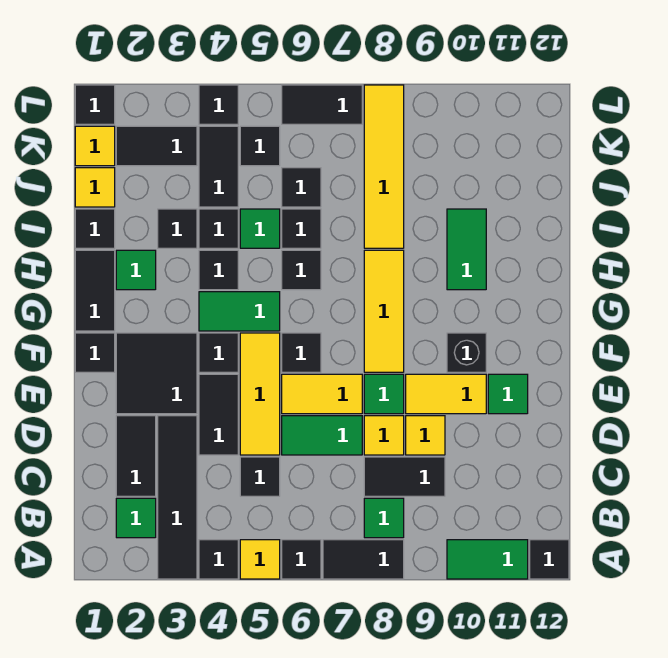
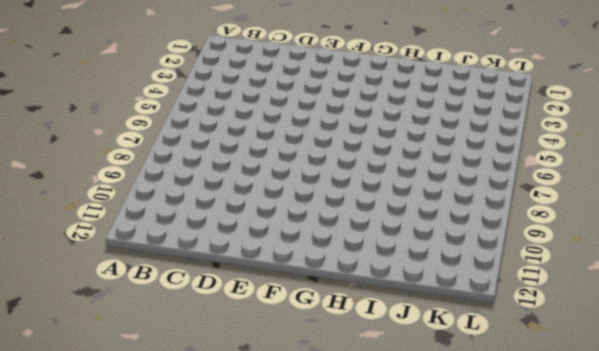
none -> black tile A3:D3 level 1
none -> black tile A4 level 1
none -> yellow tile A5 level 1
none -> black tile A6 level 1

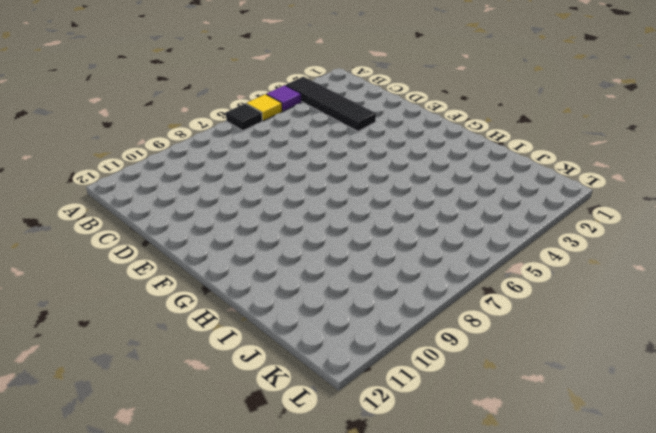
purple tile A4 level 1 -> black tile A4 level 1
none -> black tile A7:A8 level 1
none -> green tile A10:A11 level 1
none -> black tile A12 level 1
none -> green tile B2 level 1

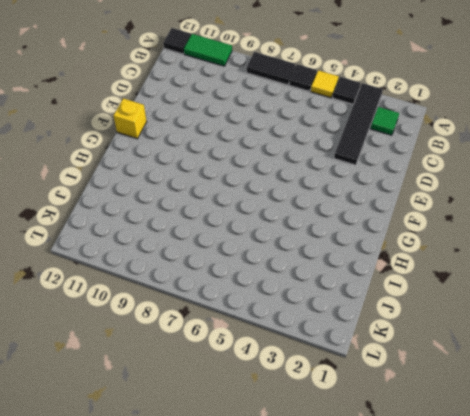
yellow brick F12 level 1 -> none
none -> green tile B8 level 1
none -> black tile C2:D2 level 1
none -> black tile C5 level 1
none -> black tile C8:C9 level 1

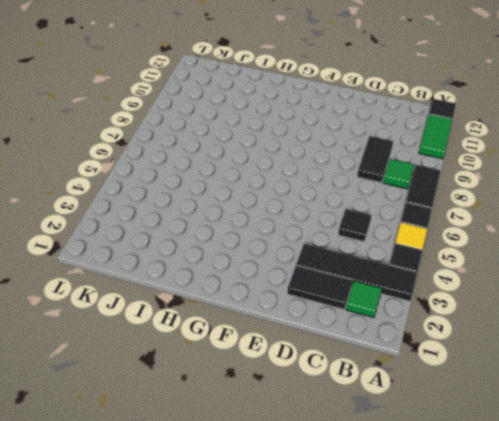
none -> black tile D4:E4 level 1
none -> yellow tile D5:F5 level 1
none -> green tile D6:D7 level 1
none -> yellow tile D8 level 1

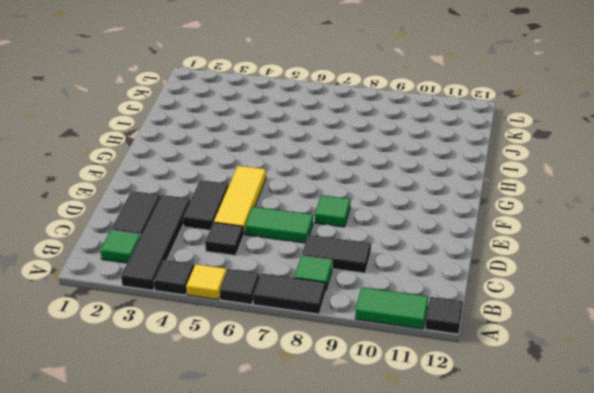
none -> yellow tile D8 level 1
none -> yellow tile D9 level 1
none -> black tile E2:F3 level 1
none -> yellow tile E6:E7 level 1

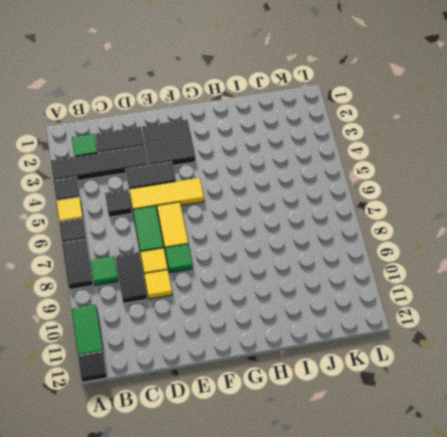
none -> yellow tile E9:E10 level 1
none -> green tile E11 level 1
none -> black tile F1 level 1
none -> black tile F4 level 1

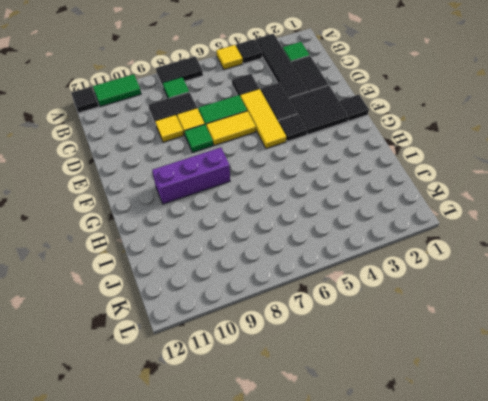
purple brick G8:G10 level 1 -> yellow tile F8:H8 level 1
none -> black tile A6 level 1
none -> yellow tile E9:E10 level 1
none -> green tile E11 level 1
none -> black tile F6 level 1

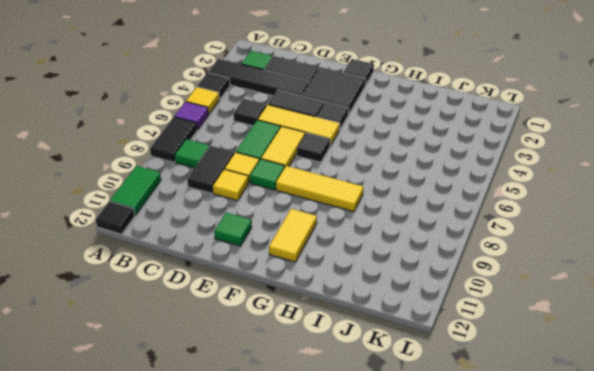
purple tile A6 level 1 -> black tile A6 level 1
yellow tile G10:G11 level 1 -> yellow tile E9:E10 level 1
none -> black brick F10 level 1
none -> black tile G1:H1 level 1
none -> green tile G4:G5 level 1
none -> green tile H2 level 1

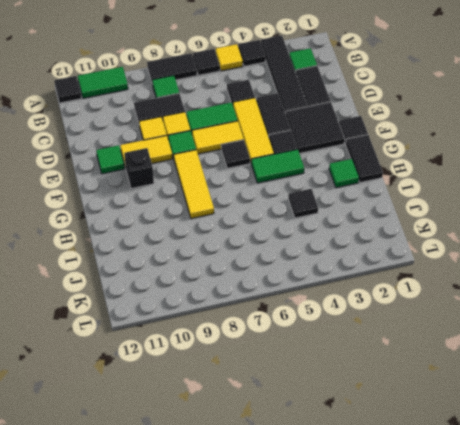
none -> black tile H4 level 1
none -> black tile H6 level 1
none -> green tile H10:I10 level 1
none -> black tile I1 level 1

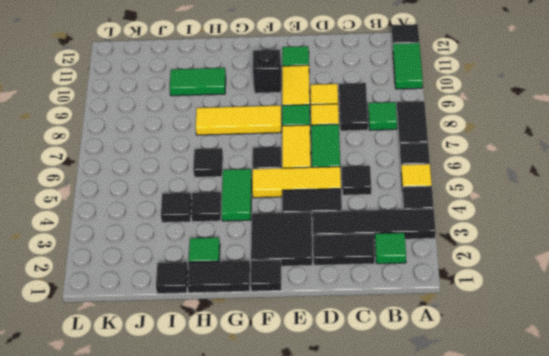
none -> black tile F4 level 1
none -> black tile I3 level 1
none -> green tile I5 level 1
none -> black tile I6 level 1

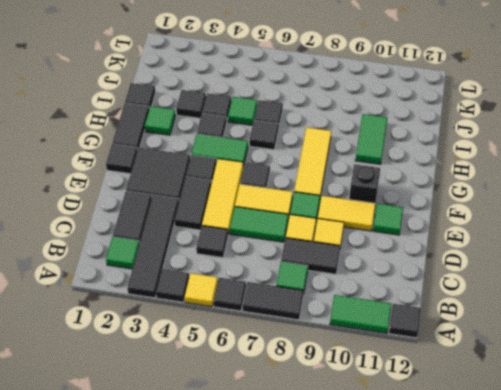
none -> yellow tile I8:L8 level 1
none -> yellow tile J1 level 1
none -> black tile J4:K4 level 1
none -> black tile J6 level 1

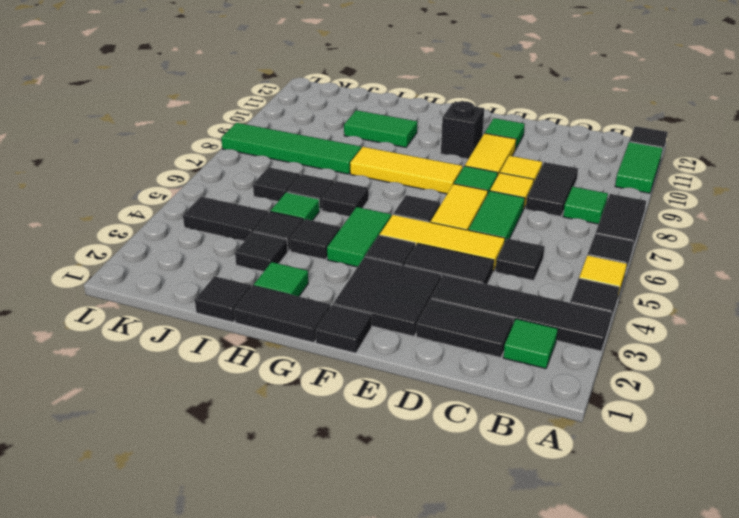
green tile I8:L8 level 1 -> yellow tile I8:L8 level 1
none -> yellow tile J1 level 1
none -> yellow tile K1 level 1
none -> black tile K2:K3 level 1
none -> black tile K5 level 1

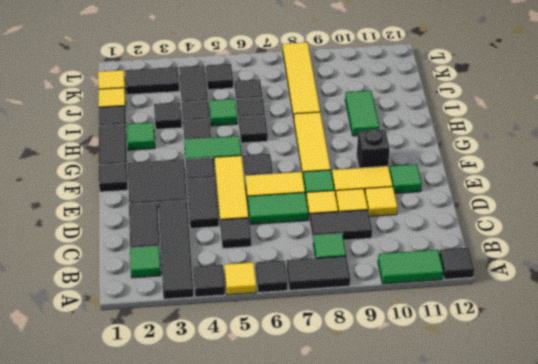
yellow tile D10 level 1 -> none
none -> black tile L1 level 1
none -> black tile L4 level 1
none -> black tile L6:L7 level 1

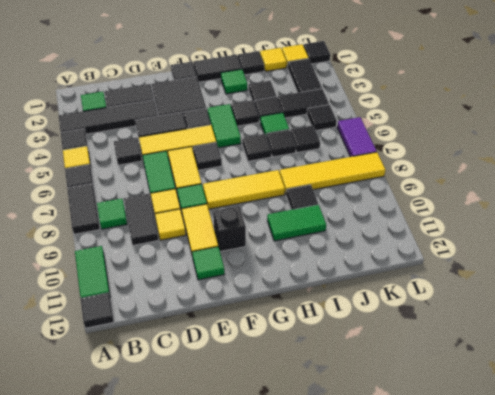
black tile I9 level 1 -> black tile L4 level 1
purple tile L6:L7 level 1 -> black tile L6:L7 level 1

